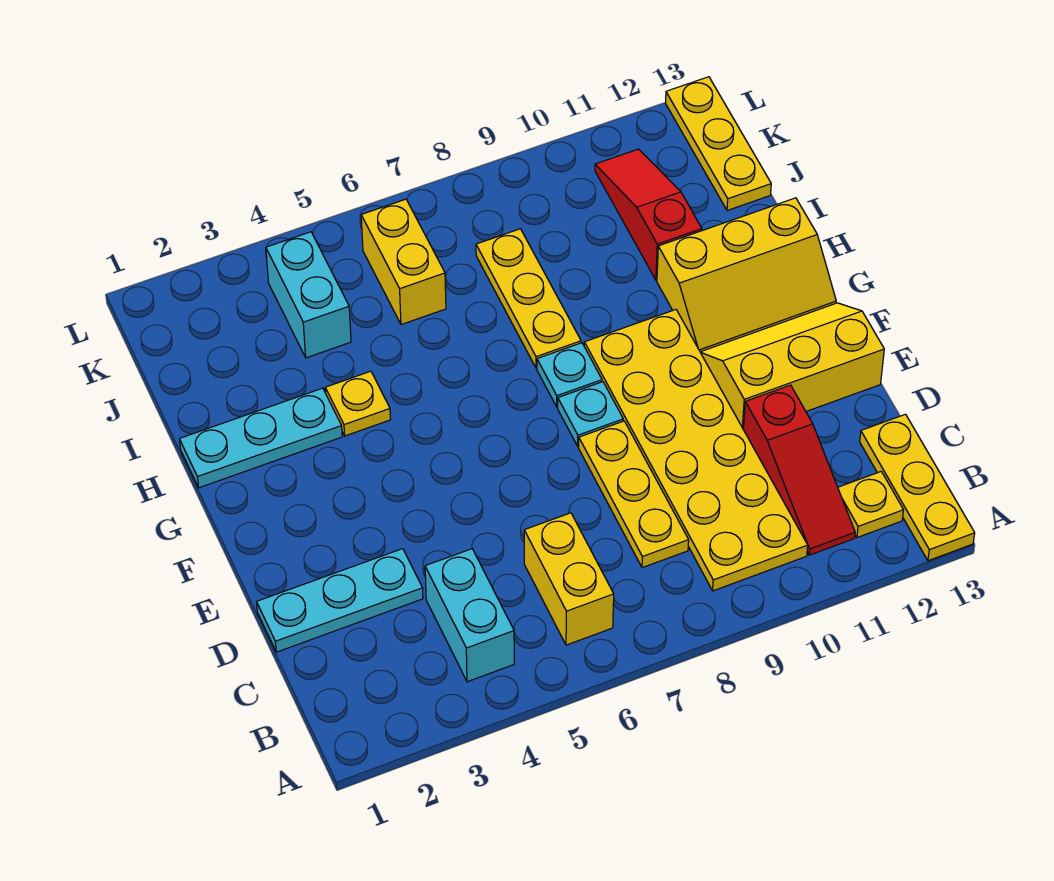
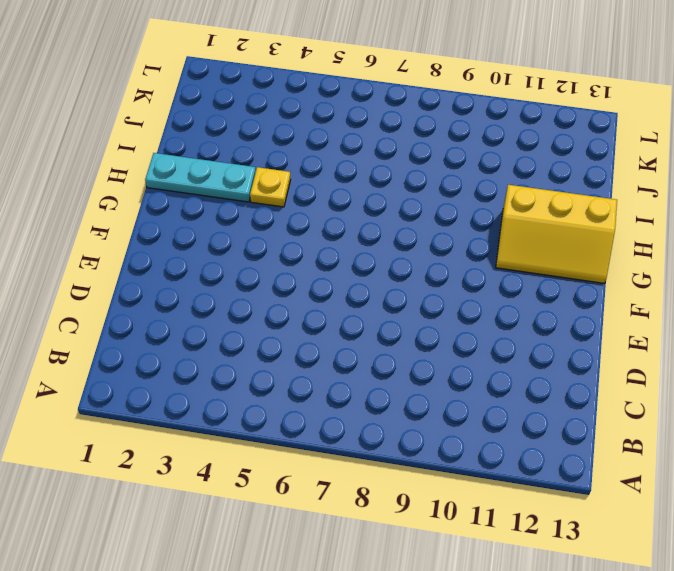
none -> yellow plate A13:C13 level 1
none -> cyan brick B4:C4 level 1
none -> yellow brick B6:C6 level 1

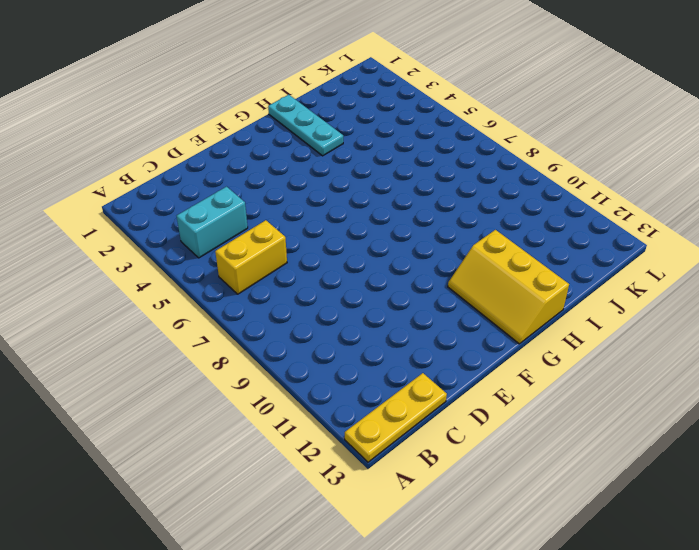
none -> yellow plate B9:G10 level 1
none -> red slope B11:D11 level 1 top D
none -> yellow plate B12 level 1

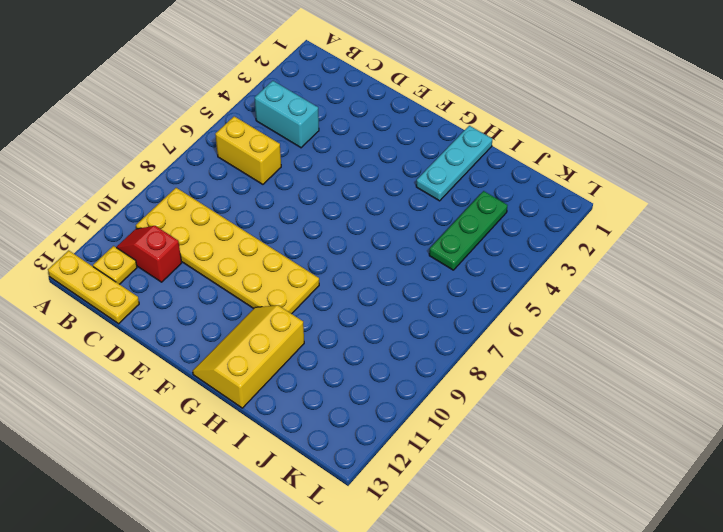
red slope B11:C11 level 1 top C -> red slope B11:D11 level 1 top D
green plate J3:J5 level 1 -> cyan brick J4:K4 level 1
none -> yellow plate C8:E8 level 1
none -> cyan plate D1:D3 level 1
none -> yellow slope E11:F13 level 1 top E

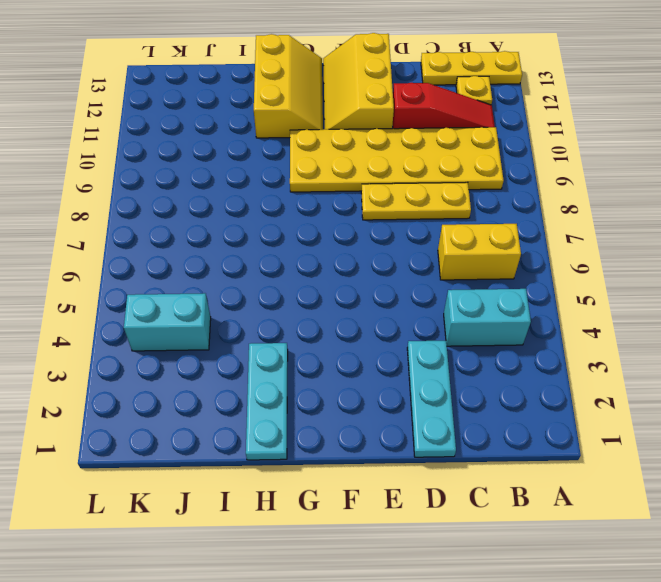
none -> cyan plate F8 level 1
none -> cyan plate G8 level 1
none -> yellow plate H4 level 1

